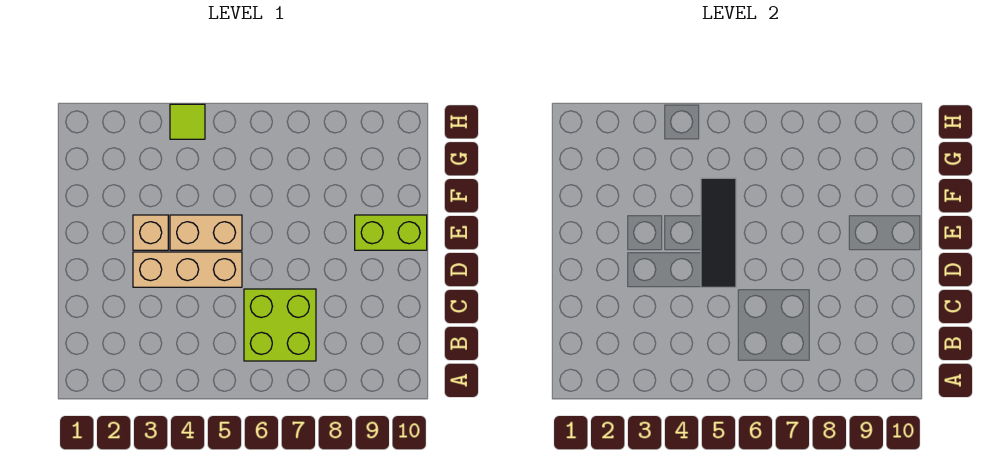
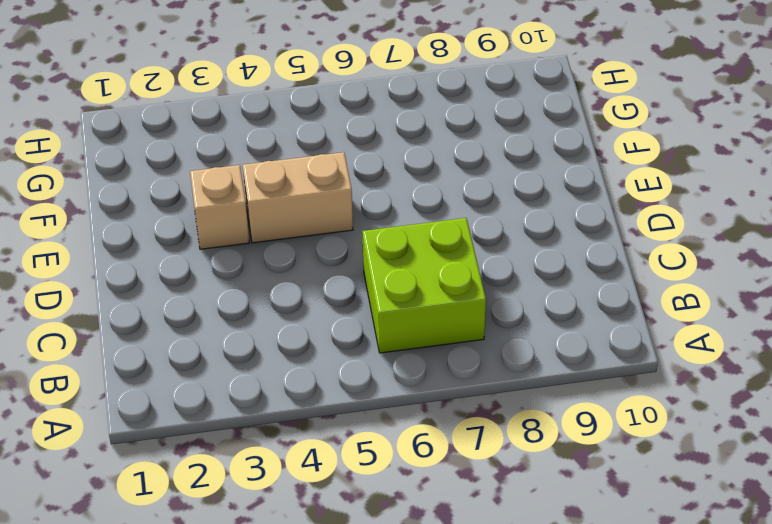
none -> tan brick D3:D5 level 1
none -> lime brick E9:E10 level 1

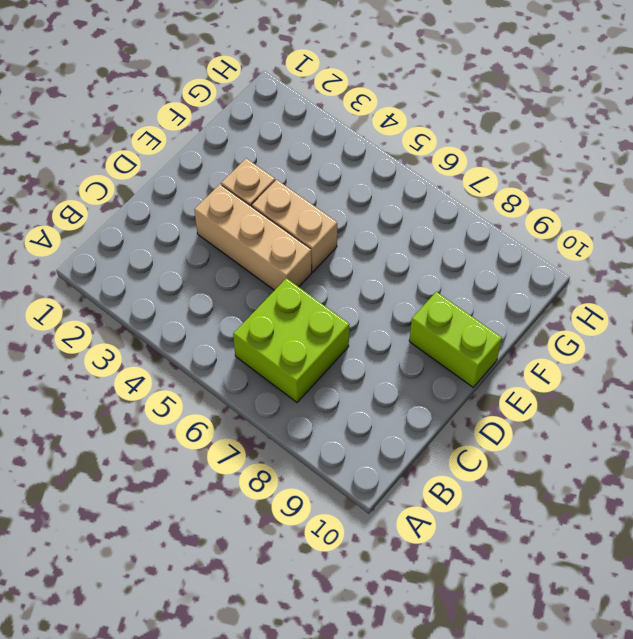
none -> lime tile H4 level 1
none -> black tile D5:F5 level 2

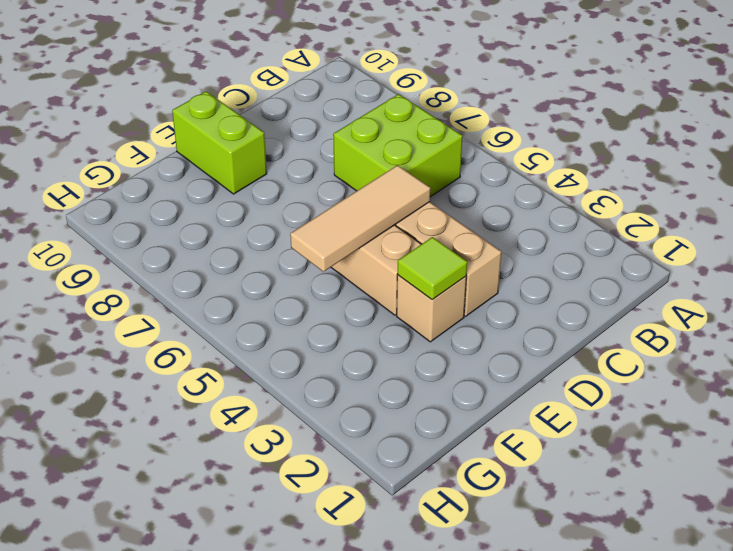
tan tile D5:F5 level 2 -> black tile D5:F5 level 2
lime tile E3 level 2 -> lime tile H4 level 1

